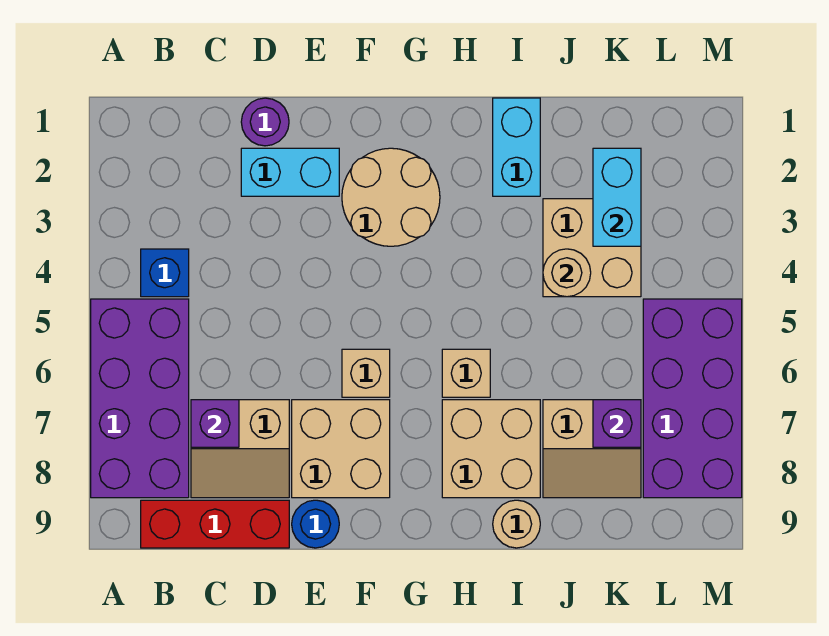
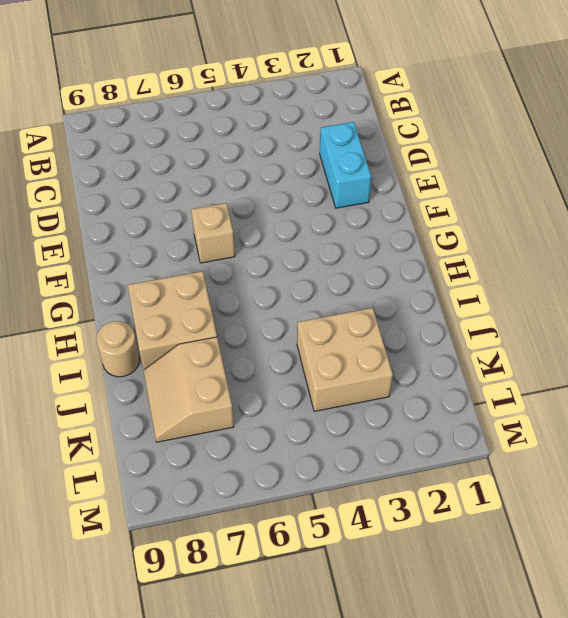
none -> purple brick A5:B8 level 1
none -> blue brick B4 level 1
none -> red brick B9:D9 level 1

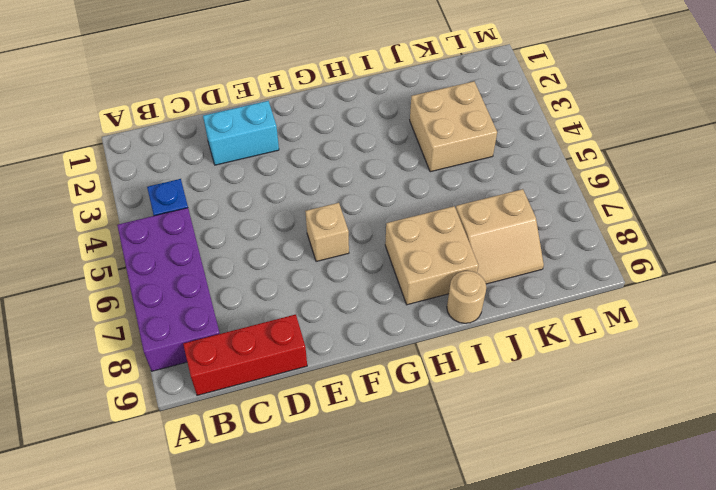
none -> tan slope C7:D8 level 1 top 7
none -> purple round brick D1 level 1
none -> tan brick E7:F8 level 1

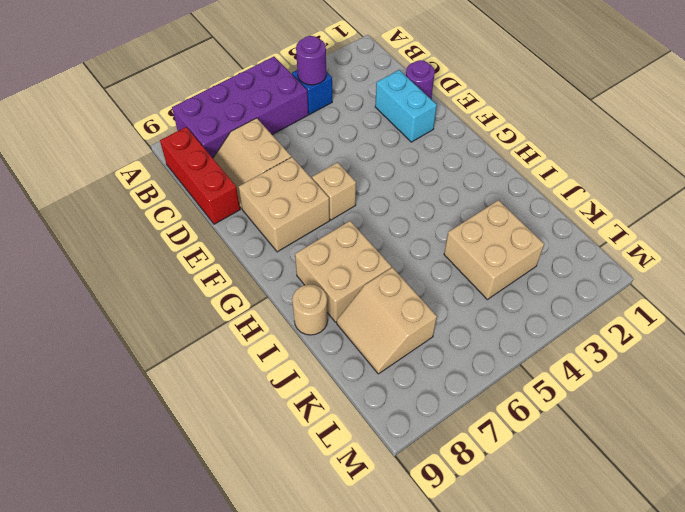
purple round brick B4 level 2 -> none
none -> blue round brick E9 level 1
none -> tan round brick F2:G3 level 1
none -> tan brick H6 level 1

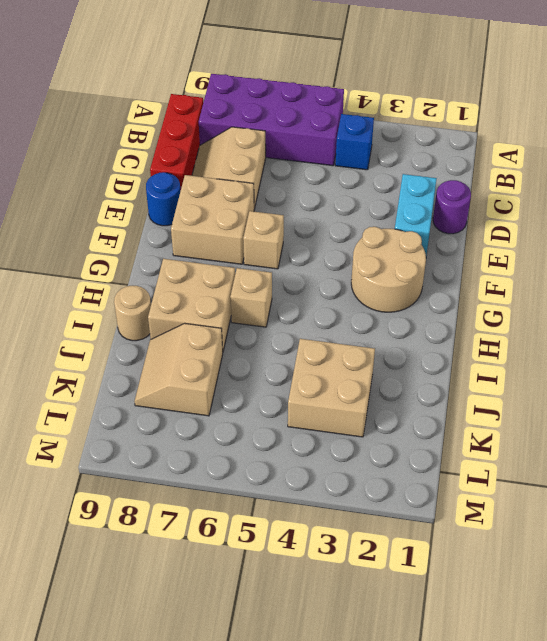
none -> cyan brick I1:I2 level 1
none -> purple brick L5:M8 level 1
none -> purple brick C7 level 2

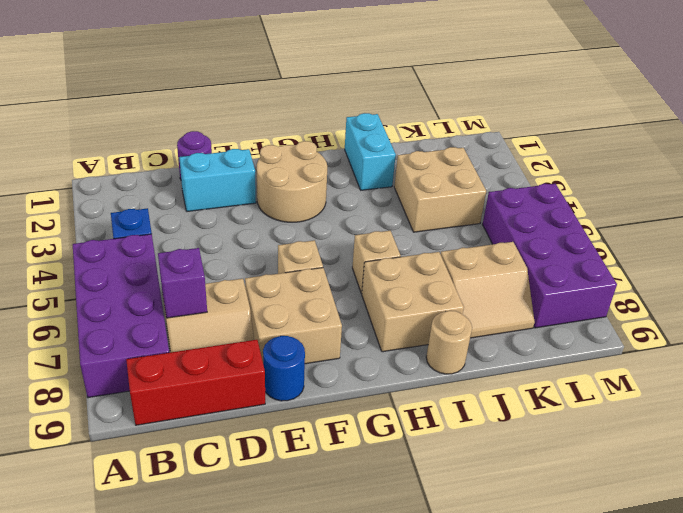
none -> tan round brick J4 level 2
none -> cyan brick K2:K3 level 2
none -> purple brick K7 level 2

